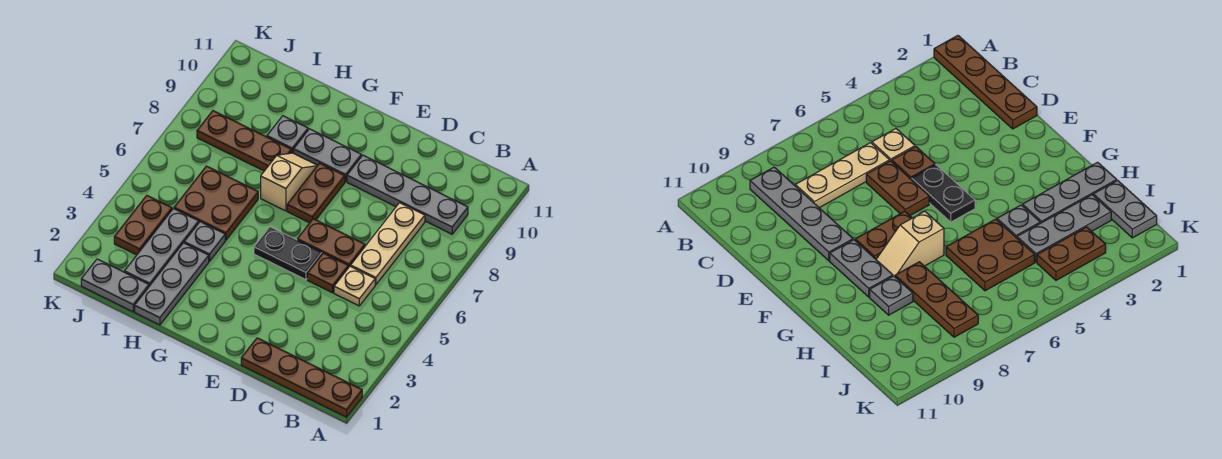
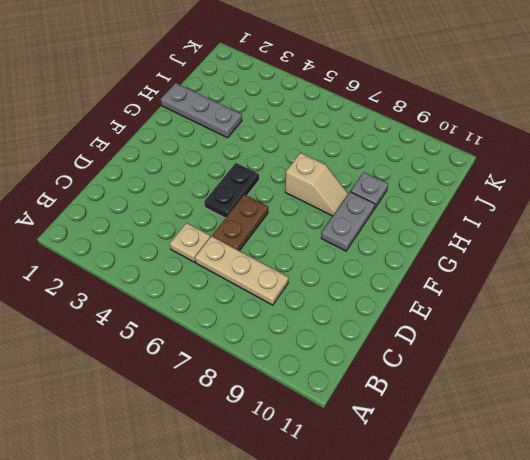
none -> brown plate A1:D1 level 1
none -> grey plate B9:E9 level 1
none -> brown plate D5 level 1

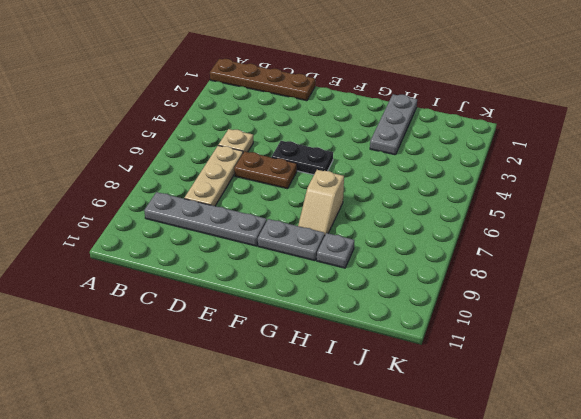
none -> brown plate D5 level 1
none -> brown plate F7:F8 level 1
none -> grey plate H4 level 1

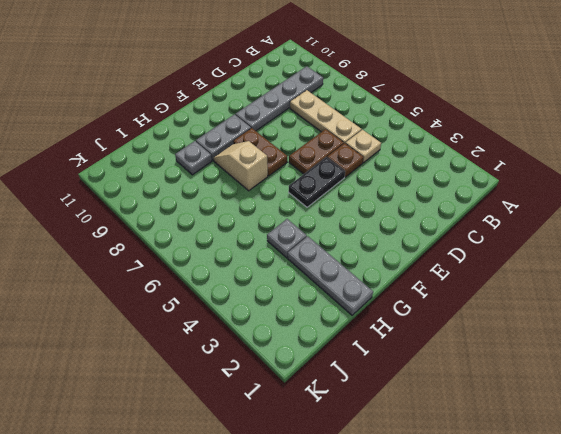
none -> brown plate A1:D1 level 1
none -> brown plate H5:I6 level 1
none -> brown plate H8:J8 level 1

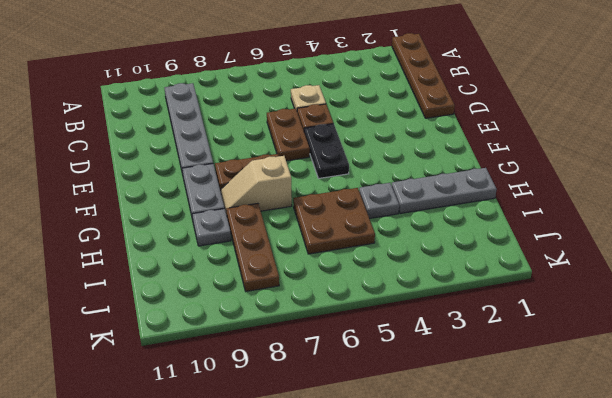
none -> tan plate C6:C8 level 1
none -> grey plate I1:J1 level 1
none -> grey plate I2:I4 level 1

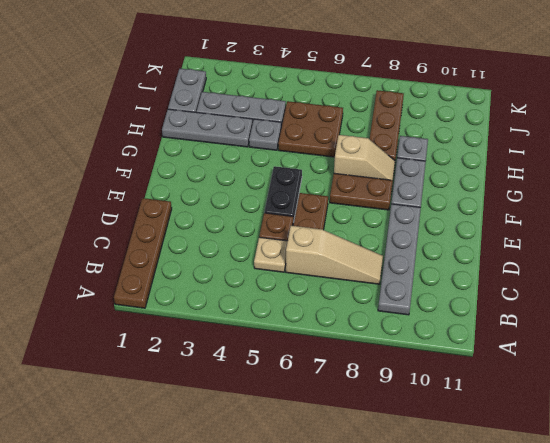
tan slope C6:C8 level 1 top 6 -> tan plate C6:C8 level 1
none -> brown plate J3:J4 level 1

